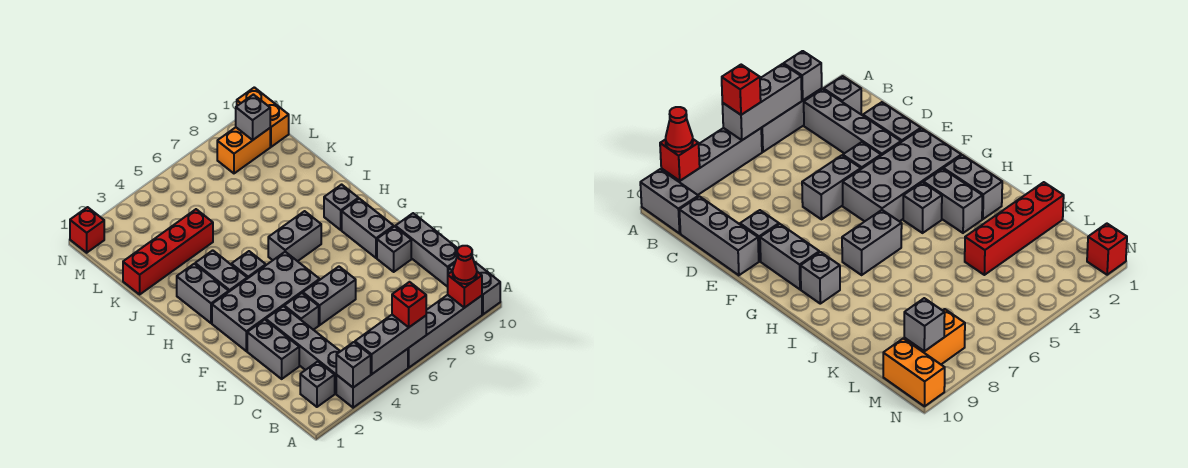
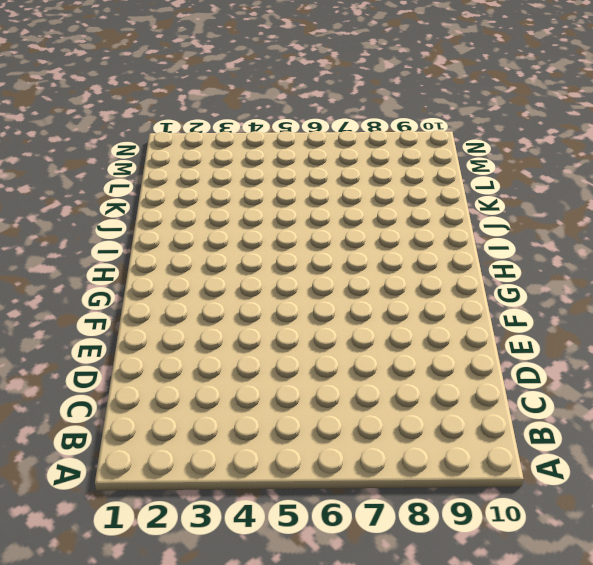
none -> grey brick A3:A5 level 1
none -> grey brick A6:A9 level 1
none -> grey brick A10:B10 level 1

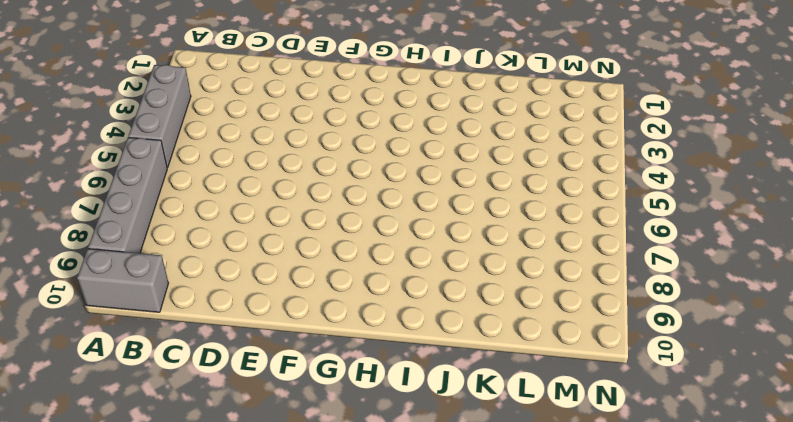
none -> grey brick B2 level 1
none -> grey brick B3:E3 level 1
none -> grey brick C10:E10 level 1

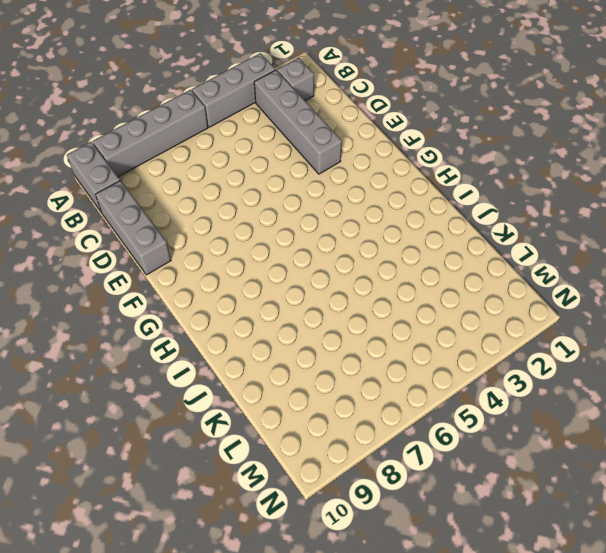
none -> grey brick D2:E2 level 1
none -> grey brick E4 level 1
none -> grey brick E5:E6 level 1

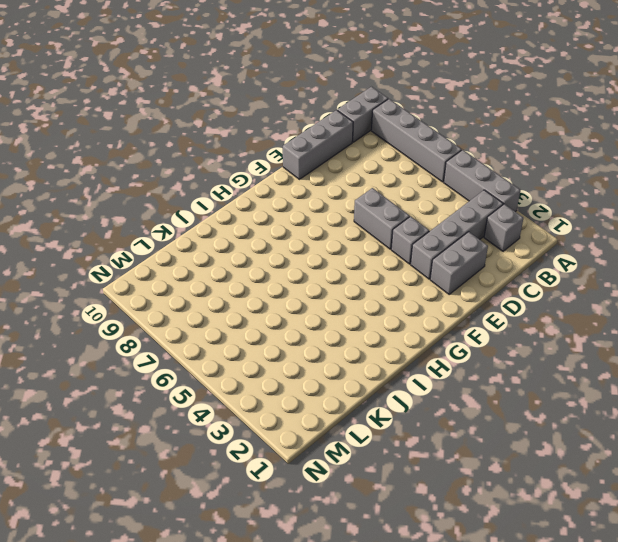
none -> grey brick E9 level 1
none -> grey brick F2:G5 level 1
none -> grey brick F9:G9 level 1

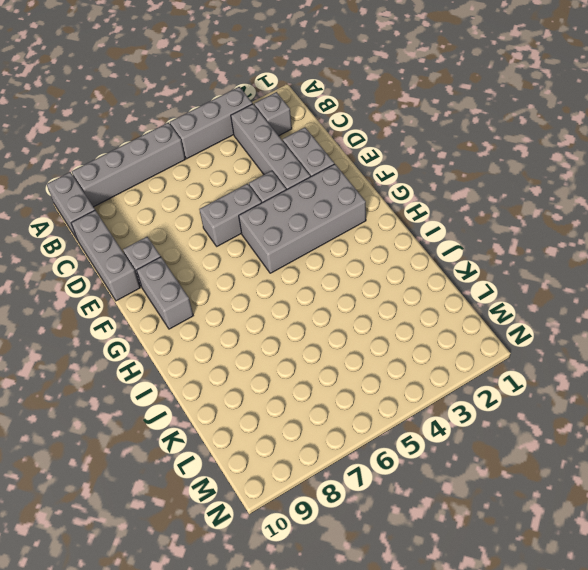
none -> grey brick H2:I2 level 1
none -> grey brick H3:I3 level 1
none -> grey brick H4 level 1

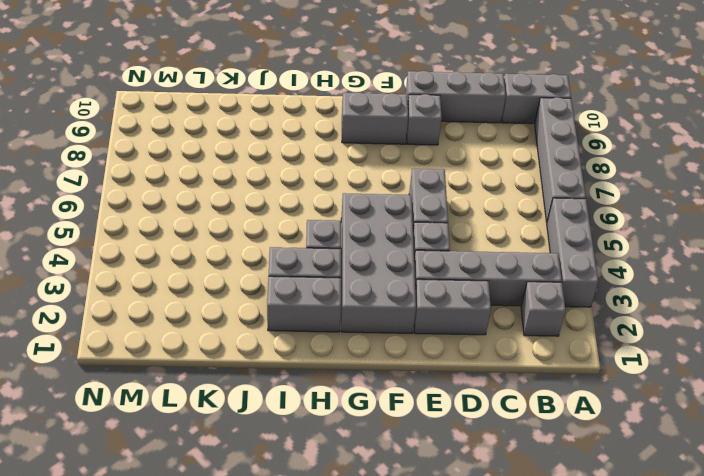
none -> grey brick H6:H7 level 1
none -> grey brick H9 level 1
none -> red brick K1:K4 level 1

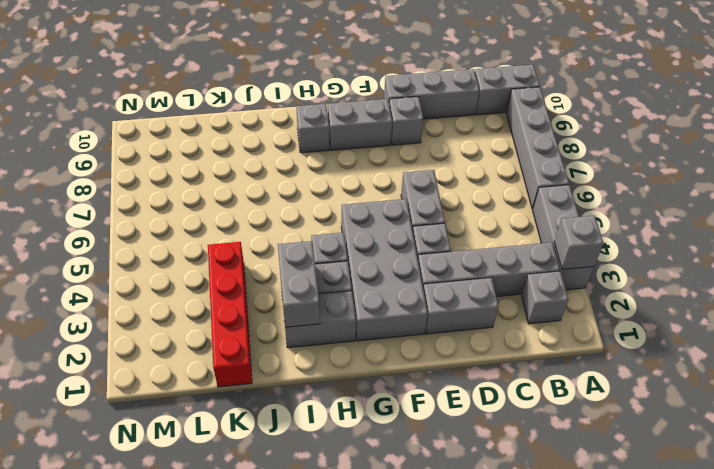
grey brick I2:I3 level 2 -> grey brick H6:H7 level 1
none -> orange brick M8:M9 level 1
none -> orange brick M10:N10 level 1
none -> red brick N1 level 1

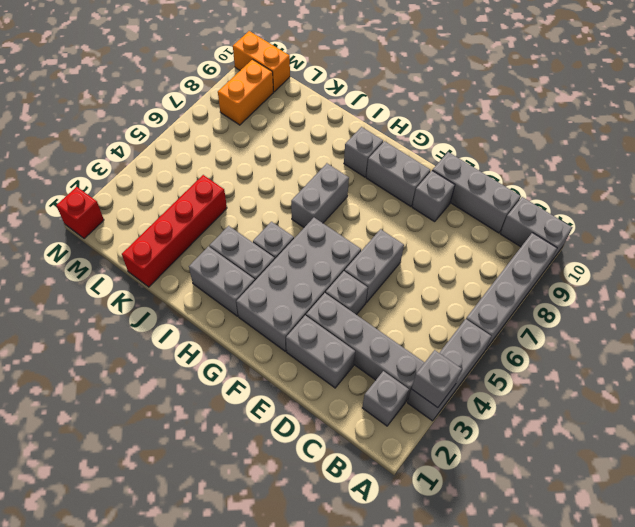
none -> grey brick A4:A6 level 2
none -> red brick A9 level 2
none -> grey brick M9 level 2

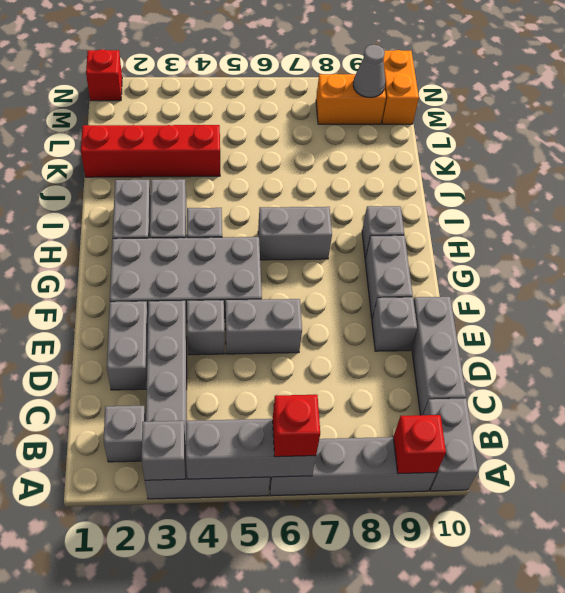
grey cone M9 level 2 -> grey brick M9 level 2
none -> red cone A9 level 3

